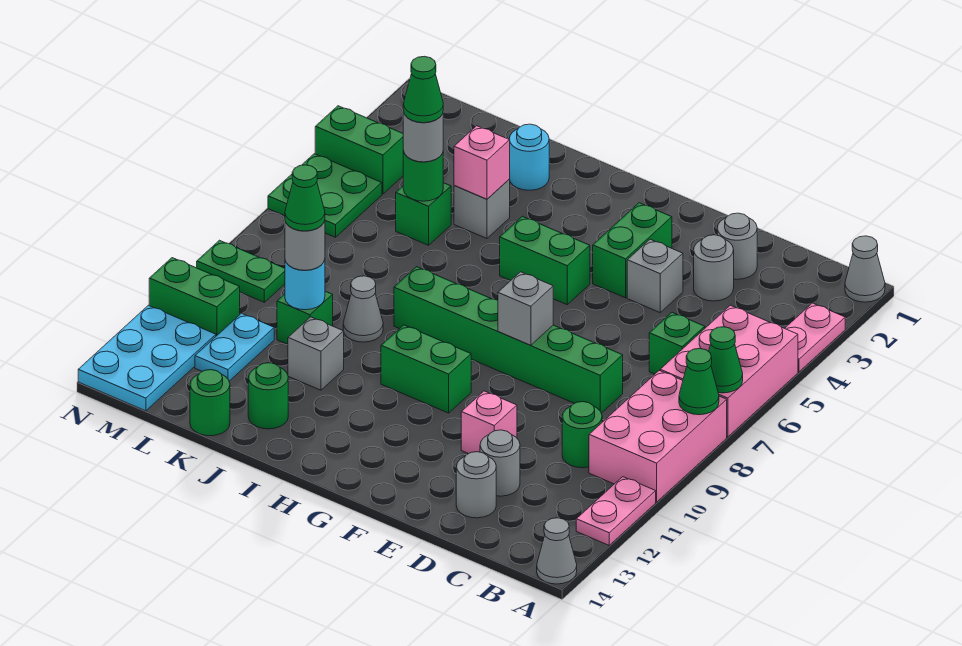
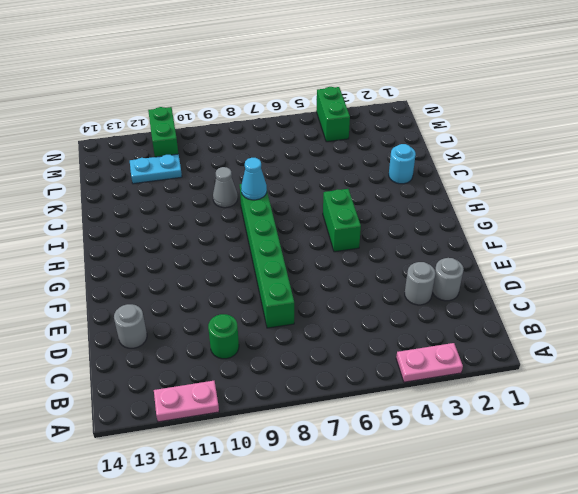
cyan cone I8 level 2 -> none
none -> grey cone A1 level 1
none -> pink brick A5:B7 level 1
none -> pink brick A8:B10 level 1
none -> grey cone A14 level 1

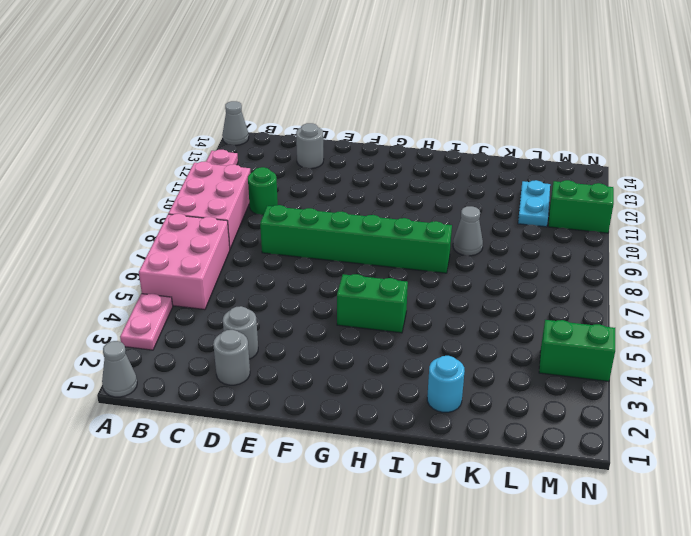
none -> green brick C6 level 1
none -> grey round brick D12 level 1
none -> grey brick E4 level 1
none -> pink brick E11 level 1

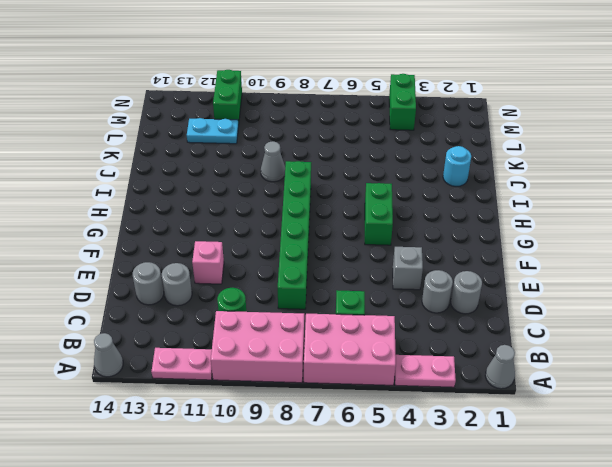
none -> green brick F3:F4 level 1
none -> green brick G10:H10 level 1
none -> grey brick J4 level 1
none -> grey brick J11 level 1

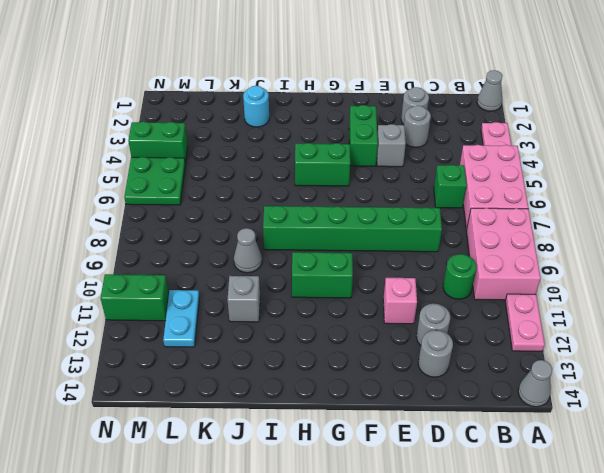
none -> grey brick J4 level 1
none -> green round brick J13 level 1
none -> green brick K5 level 1
none -> green brick K10 level 1

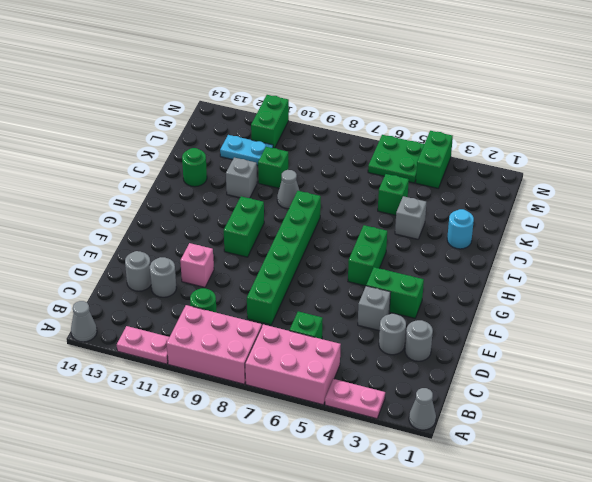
none -> green round brick K14 level 1
none -> green plate M9:N9 level 1
none -> cyan plate M12:N14 level 1
none -> green cone A7 level 2

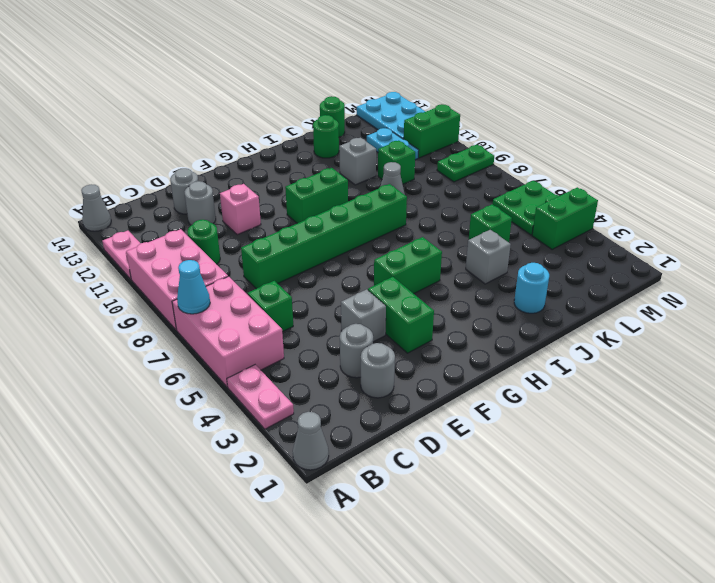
cyan cone A7 level 2 -> green cone A7 level 2
none -> green cone A8 level 2
none -> grey brick F8 level 2
none -> pink brick J4 level 2
none -> green round brick K5 level 2

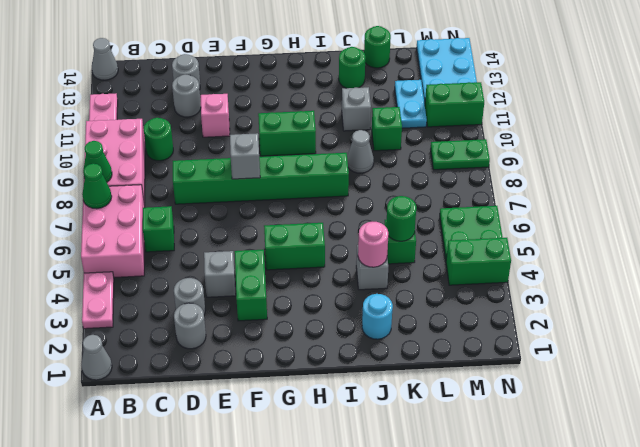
pink round brick J4 level 2 -> pink brick J4 level 2
none -> cyan round brick K10 level 2
none -> grey round brick K5 level 3
none -> grey round brick K10 level 3
none -> green cone K5 level 4

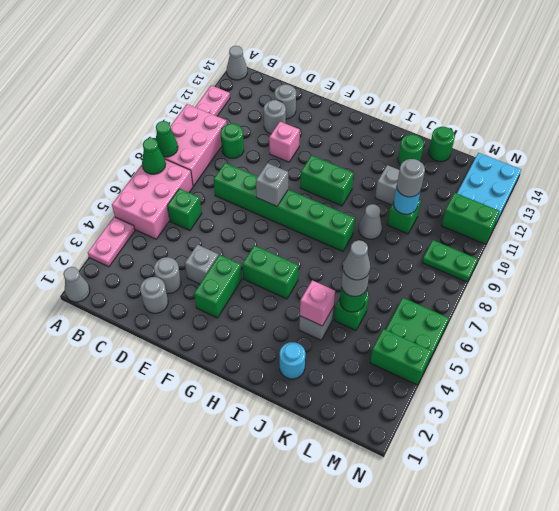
grey cone K5 level 4 -> green cone K5 level 4
none -> cyan plate L11:L12 level 1
none -> green cone K10 level 4

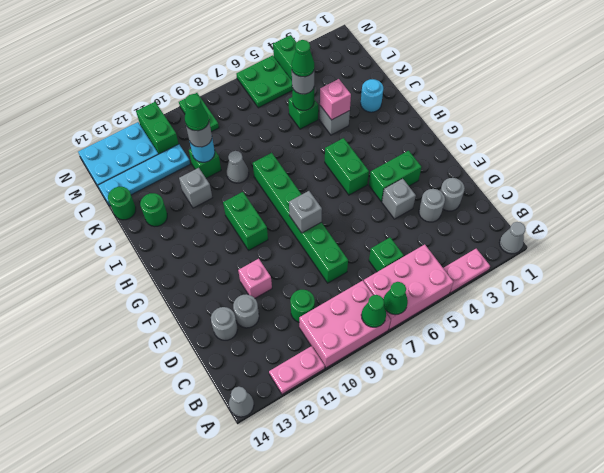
cyan plate L11:L14 level 1 -> cyan plate L11:L12 level 1

